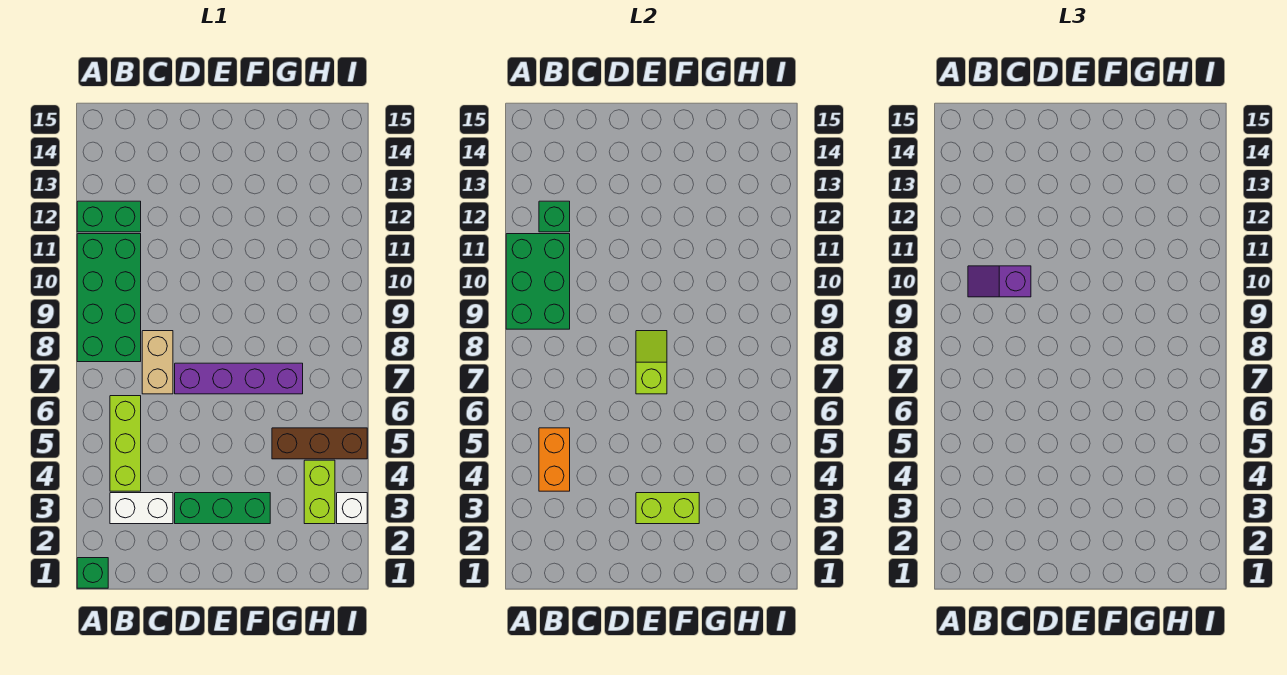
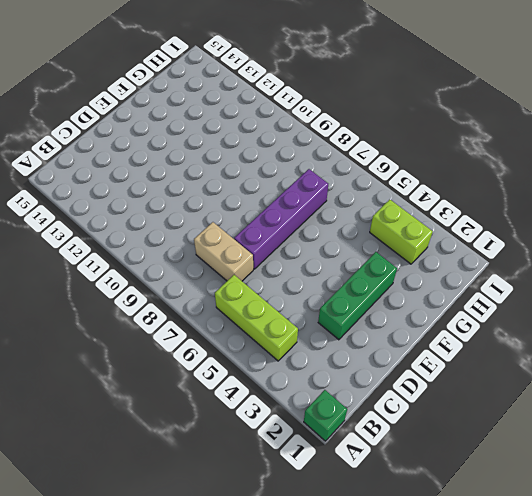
none -> green brick A8:B11 level 1
none -> green brick A12:B12 level 1
none -> white brick B3:C3 level 1

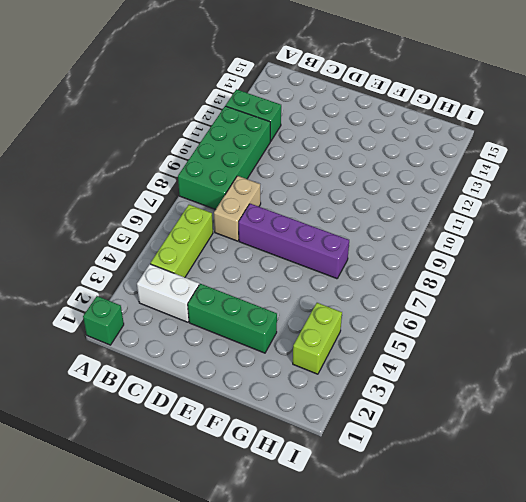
none -> brown brick G5:I5 level 1
none -> white brick I3 level 1
none -> green brick A9:B11 level 2

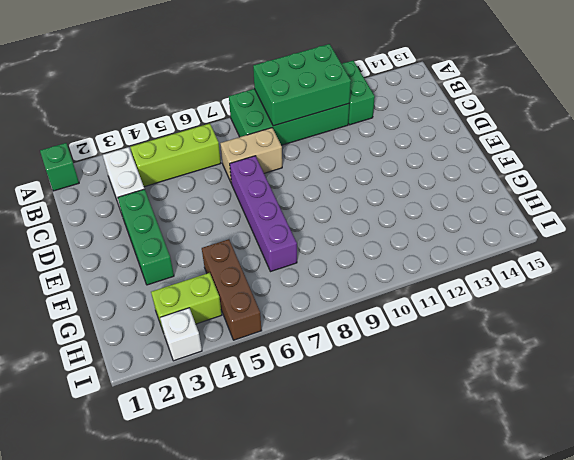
none -> orange brick B4:B5 level 2
none -> green brick B12 level 2
none -> lime brick E3:F3 level 2

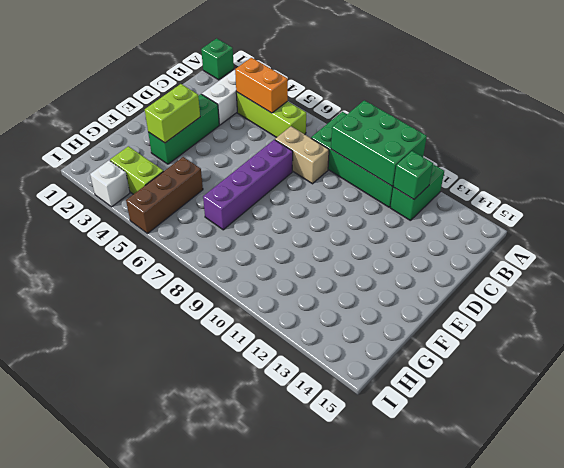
none -> lime slope E7:E8 level 2 top 7
none -> purple slope B10:C10 level 3 top C

